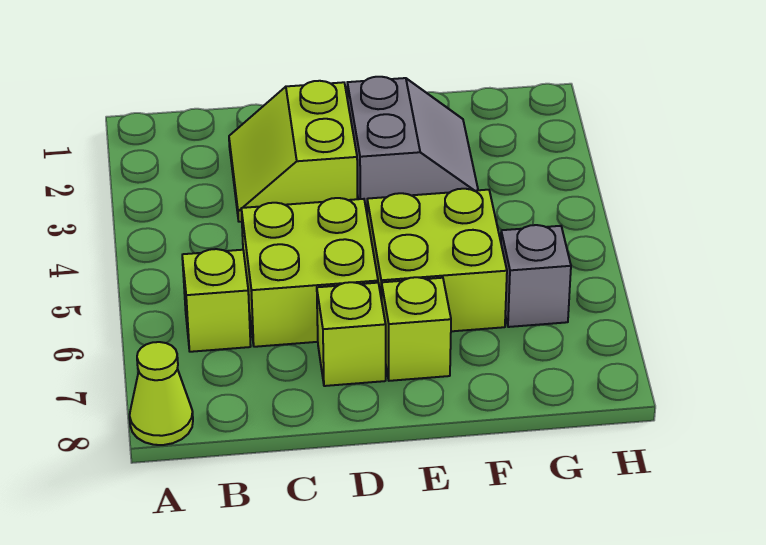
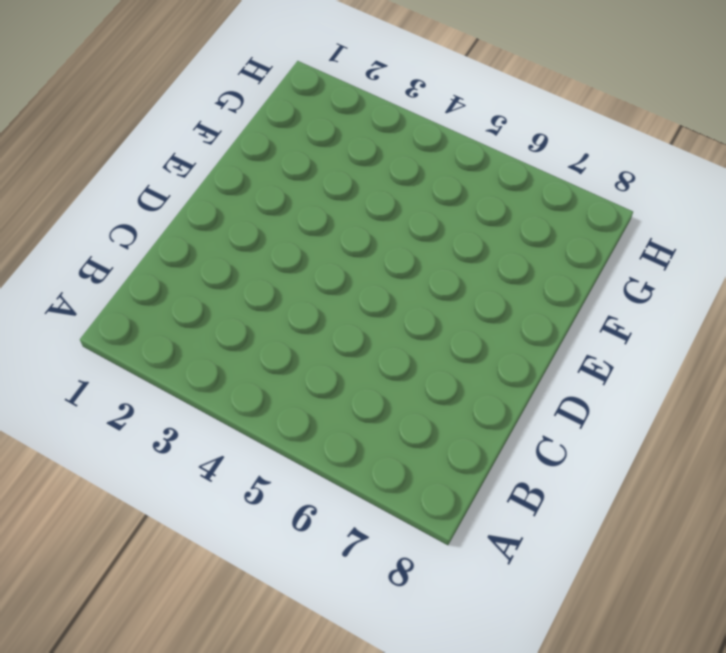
none -> lime cone A8 level 1
none -> lime brick B6 level 1

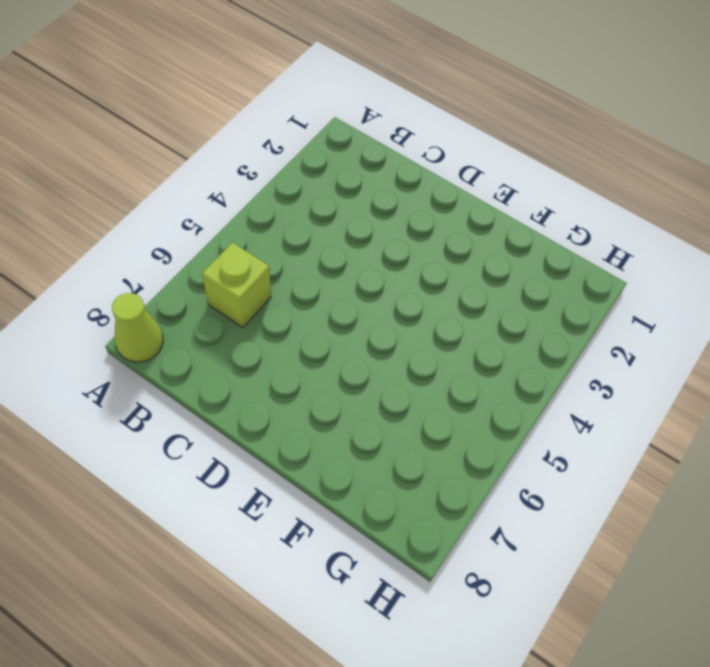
none -> lime slope C2:D3 level 1 top D
none -> lime brick C5:D6 level 1

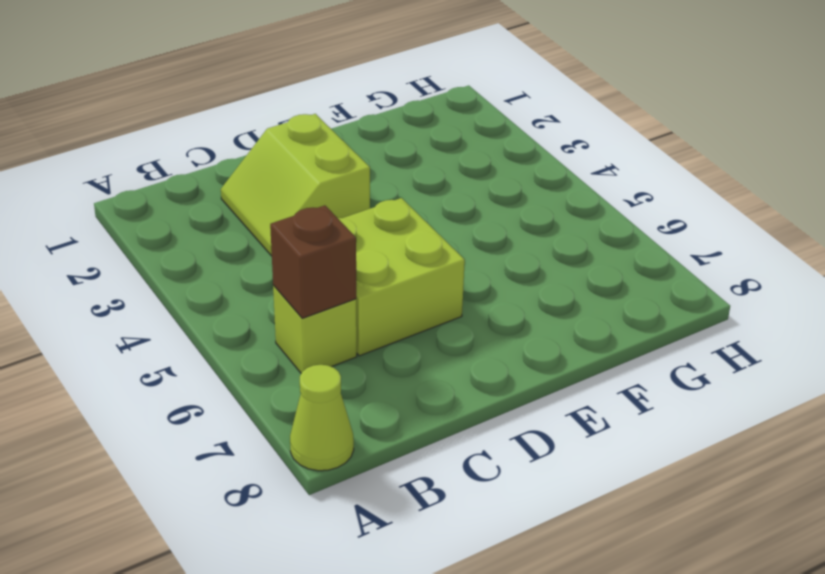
brown brick B6 level 2 -> none
none -> lime brick D7 level 1
none -> grey slope E2:F3 level 1 top E

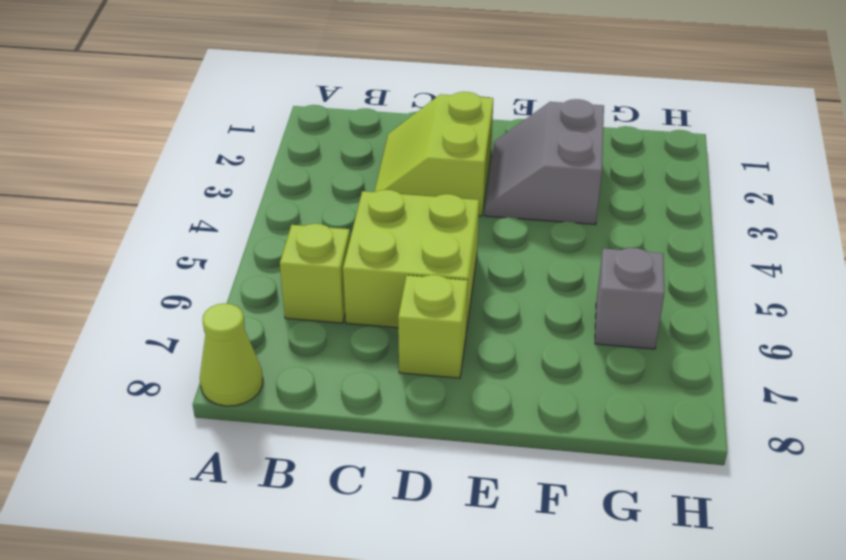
grey slope E2:F3 level 1 top F -> grey slope E2:F3 level 1 top E
none -> lime brick E5:F6 level 1
none -> lime brick E7 level 1

